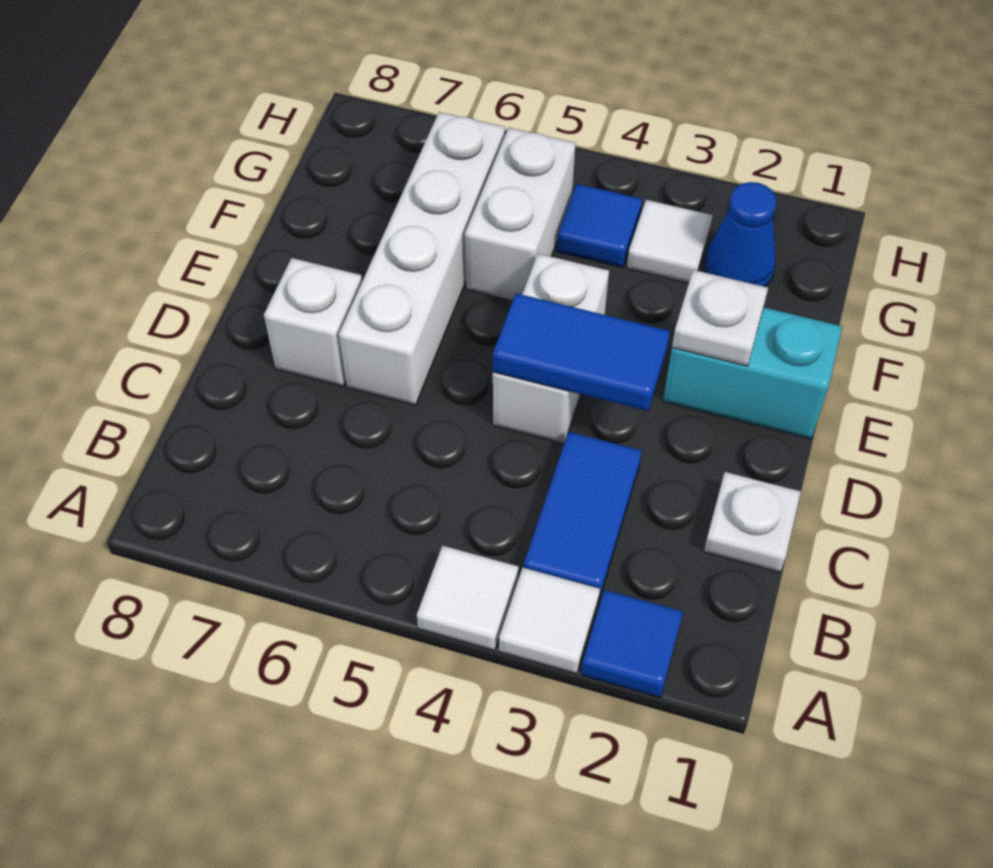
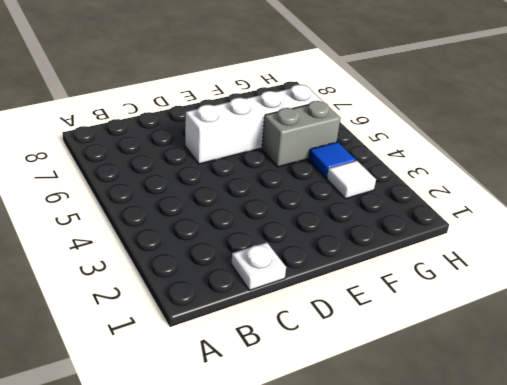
grey brick F5:G5 level 1 -> white brick F5:G5 level 1
none -> blue tile A2 level 1
none -> white tile A3 level 1
none -> white tile A4 level 1

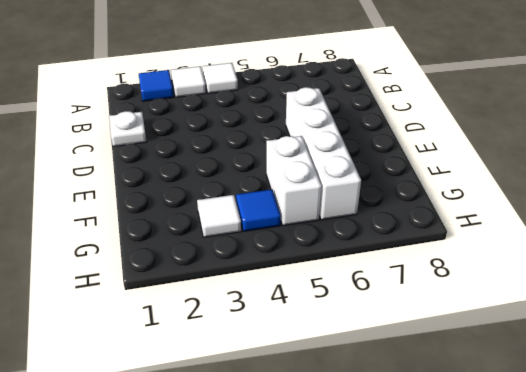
none -> blue tile B3:C3 level 1
none -> white brick D4:E4 level 1
none -> white brick D7 level 1

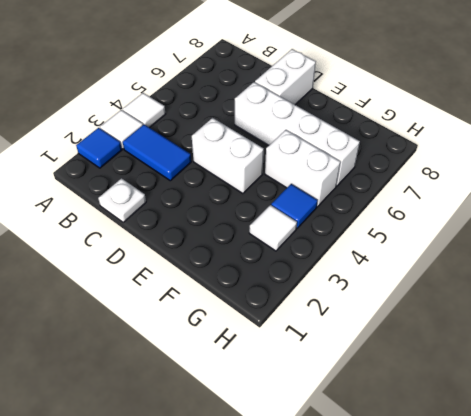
white brick D7:D8 level 1 -> white brick D7 level 1
none -> cyan brick E1:E2 level 1
none -> blue cone G2 level 1
none -> blue tile D3:D4 level 2

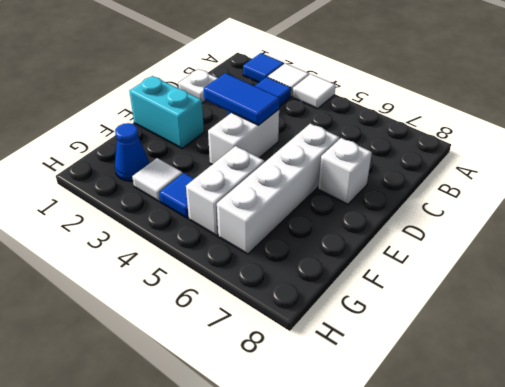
none -> white plate E2 level 2

